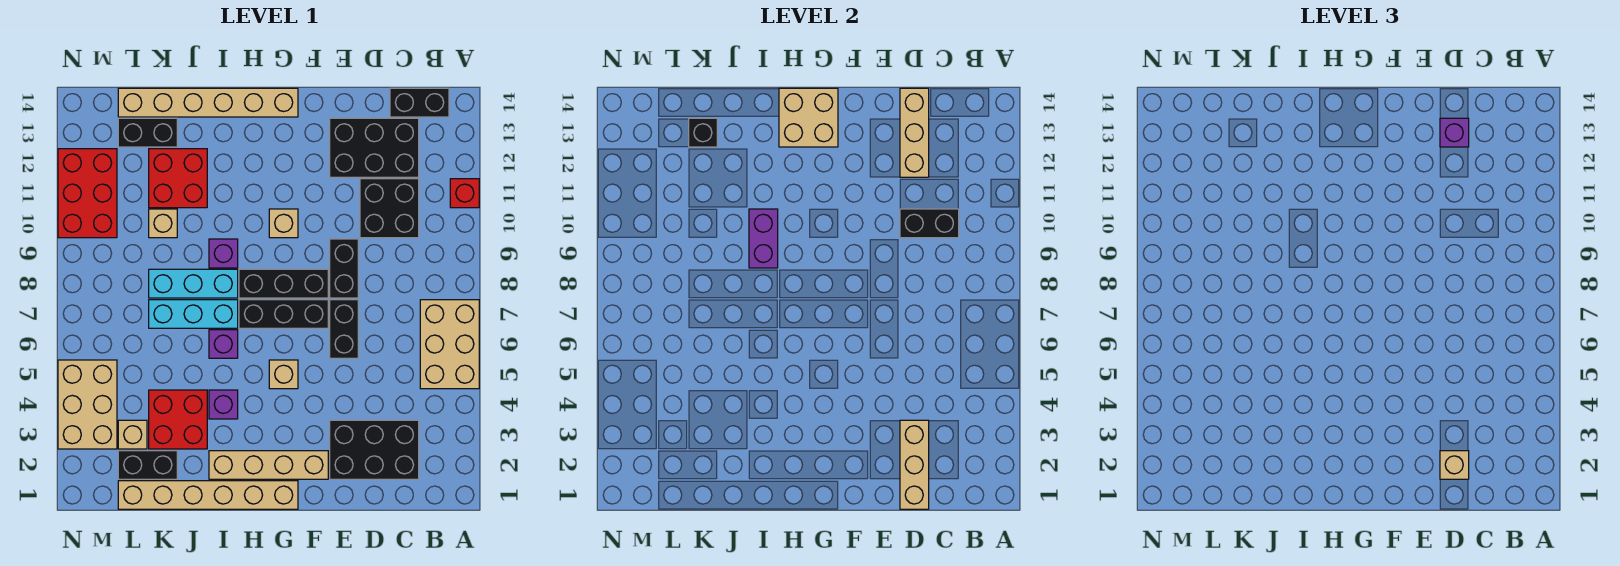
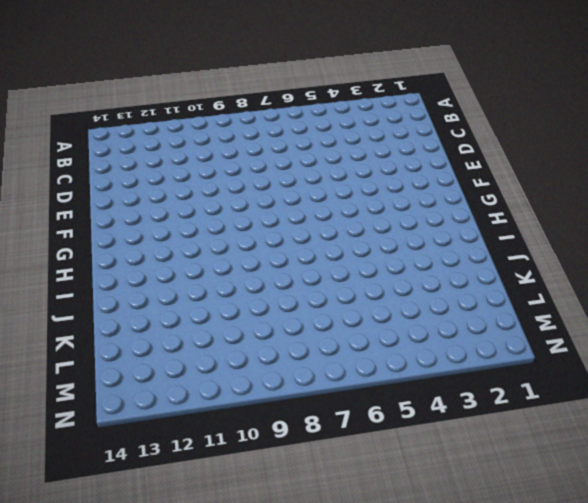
none -> tan brick A5:B7 level 1
none -> red brick A11 level 1
none -> black brick B14:C14 level 1
none -> black brick C2:E3 level 1

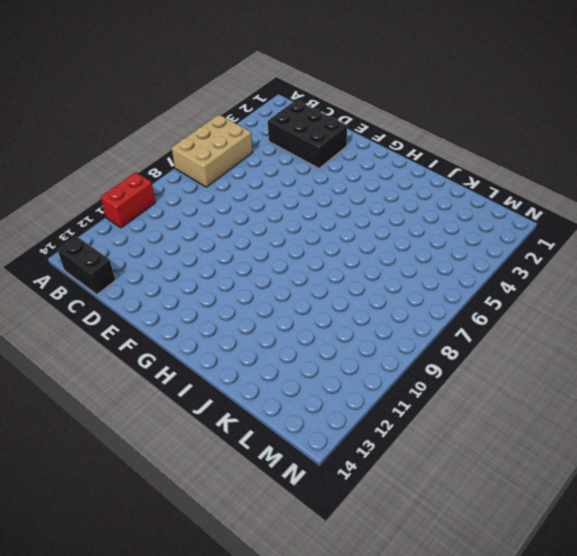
red brick A10:A11 level 1 -> red brick A11 level 1
none -> black brick C10:D11 level 1
none -> black brick C12:E13 level 1
none -> black brick E6:E7 level 1
none -> black brick E8:E9 level 1

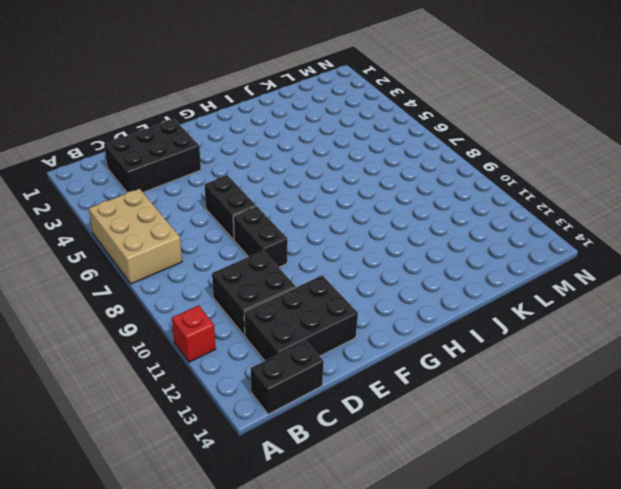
none -> tan brick F2:I2 level 1
none -> black brick F7:H7 level 1
none -> black brick F8:H8 level 1
none -> tan brick G1:L1 level 1

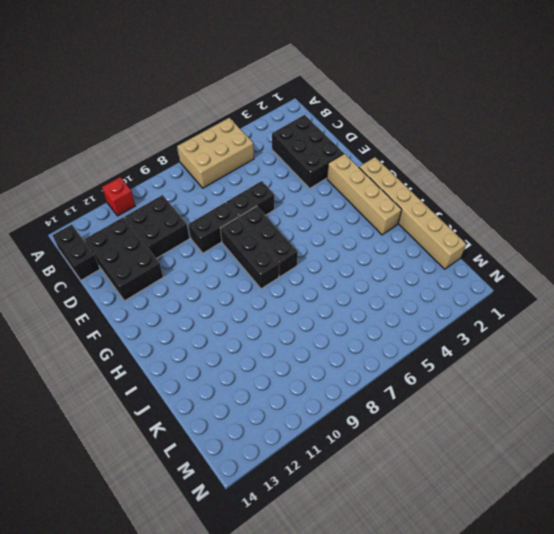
none -> tan brick G5 level 1
none -> tan brick G10 level 1
none -> tan brick G14:L14 level 1
none -> purple brick I4 level 1

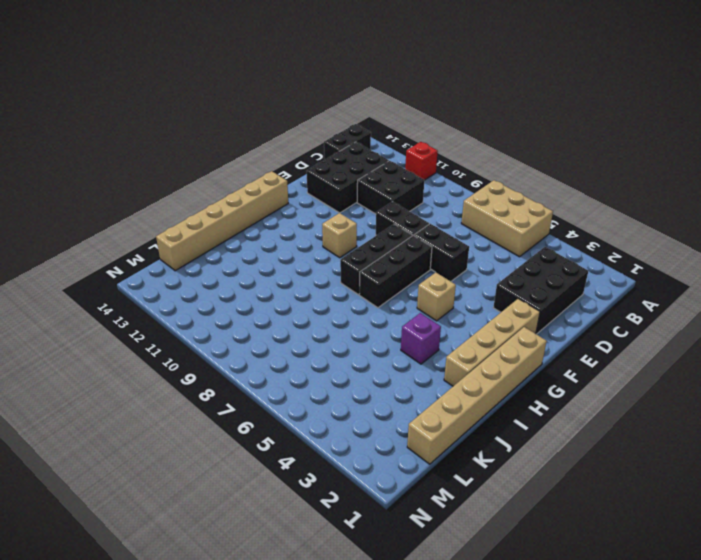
none -> purple brick I6 level 1
none -> cyan brick I7:K7 level 1
none -> cyan brick I8:K8 level 1
none -> purple brick I9 level 1

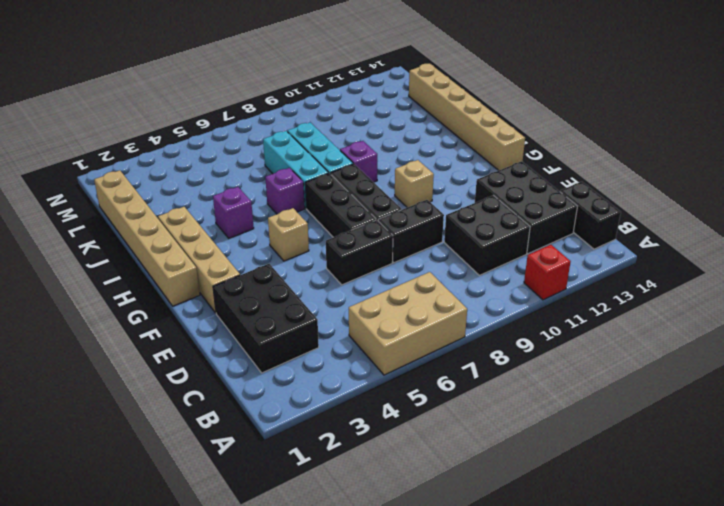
none -> red brick J3:K4 level 1
none -> red brick J11:K12 level 1
none -> black brick K2:L2 level 1
none -> tan brick K10 level 1

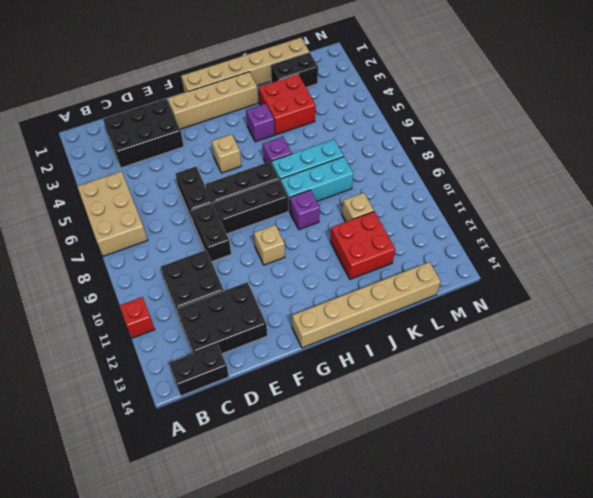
none -> black brick K13:L13 level 1
none -> tan brick L3 level 1
none -> tan brick M3:N5 level 1
none -> red brick M10:N12 level 1

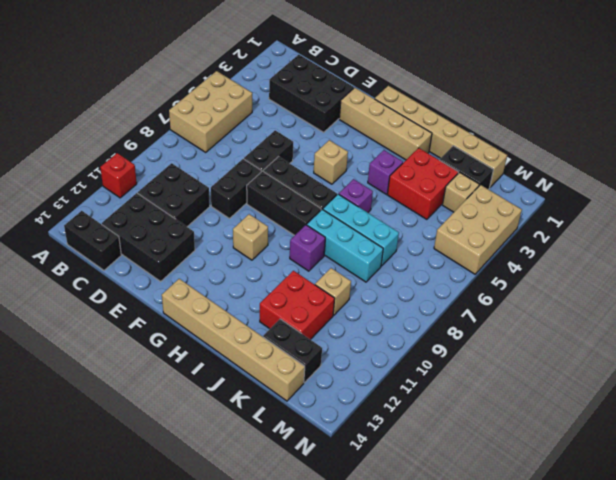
none -> red brick M10:N12 level 1
none -> black brick C10:D10 level 2
none -> tan brick D1:D3 level 2
none -> tan brick D12:D14 level 2

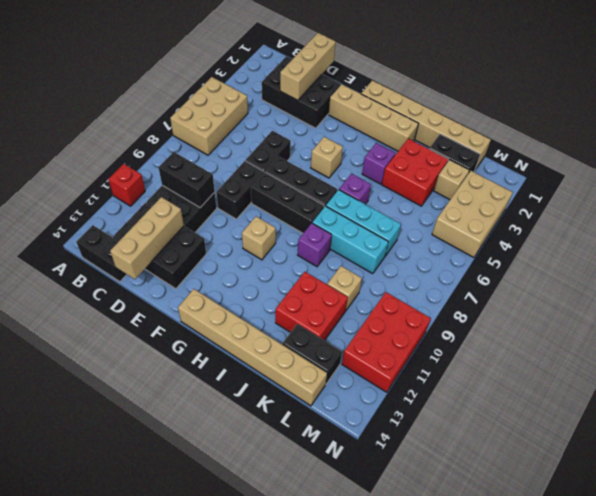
none -> tan brick G13:H14 level 2
none -> purple brick I9:I10 level 2
none -> black brick K13 level 2
none -> tan brick D2 level 3

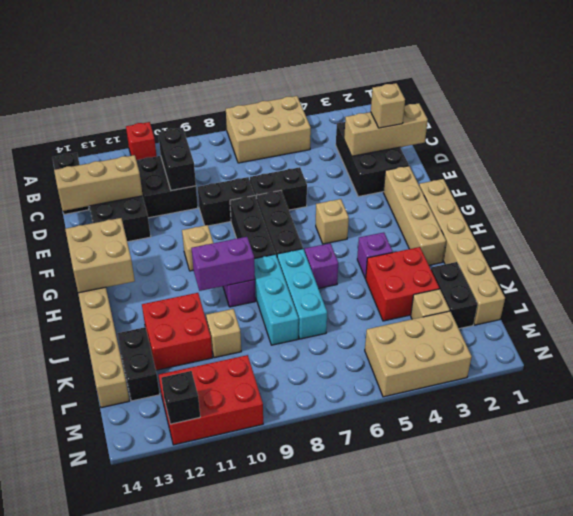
black brick N12 level 2 -> black brick K13 level 2
none -> purple brick D13 level 3

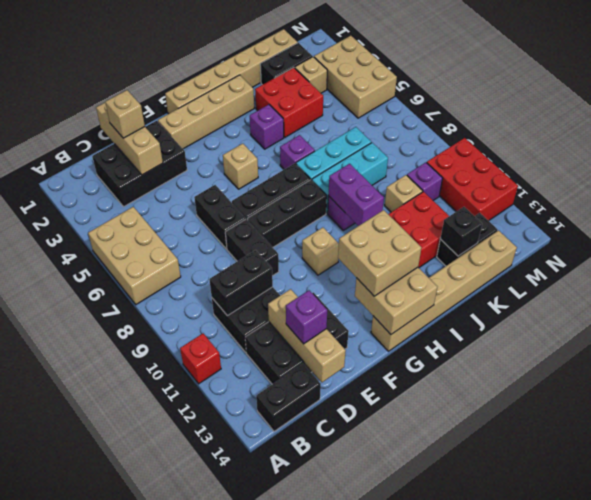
tan brick G12:H13 level 3 -> none
purple brick L10 level 1 -> none

